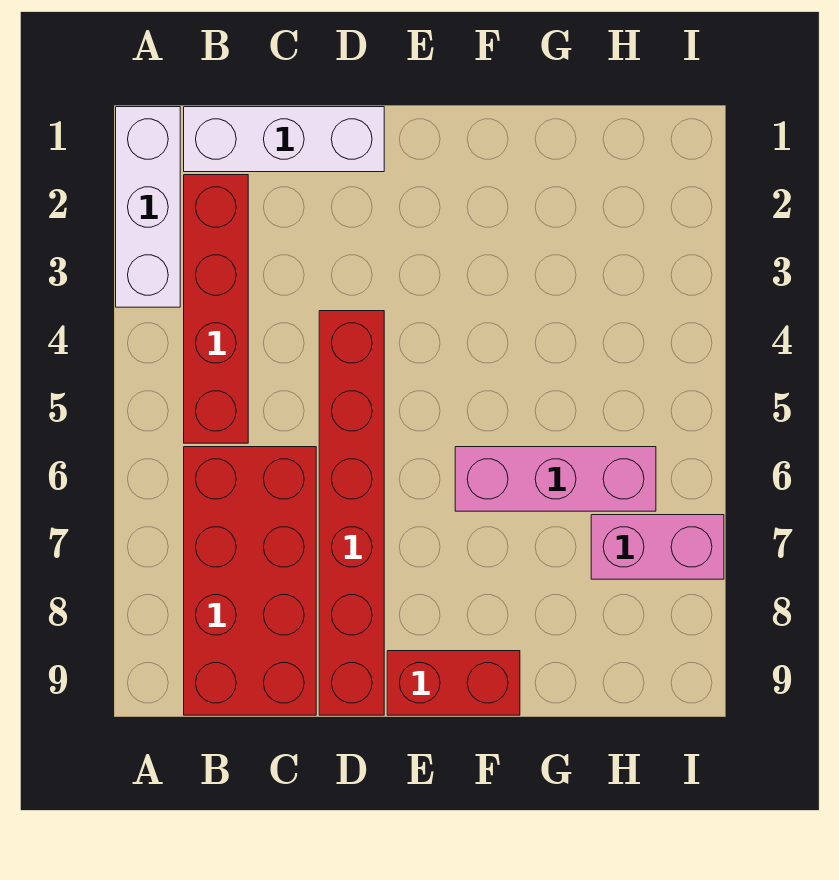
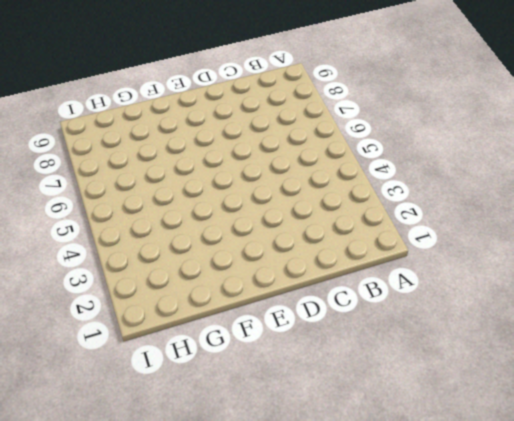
none -> white brick A1:A3 level 1
none -> white brick B1:D1 level 1

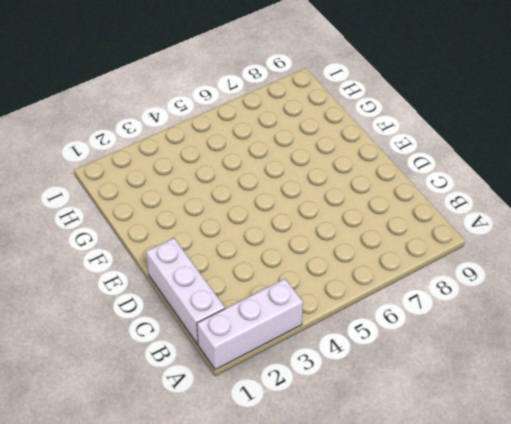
none -> red brick B2:B5 level 1
none -> red brick B6:C9 level 1

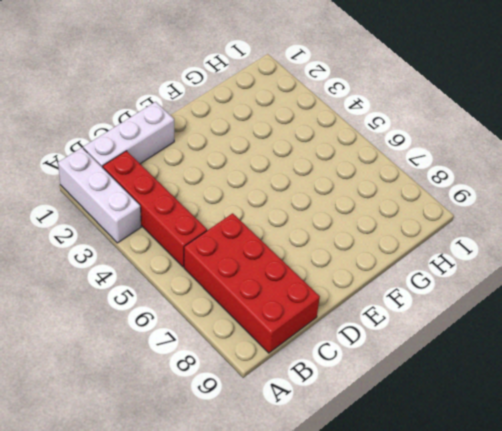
none -> red brick D4:D9 level 1
none -> red brick E9:F9 level 1

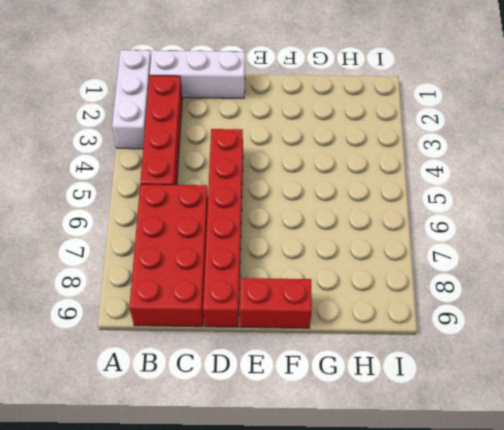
none -> pink brick F6:H6 level 1
none -> pink brick H7:I7 level 1

